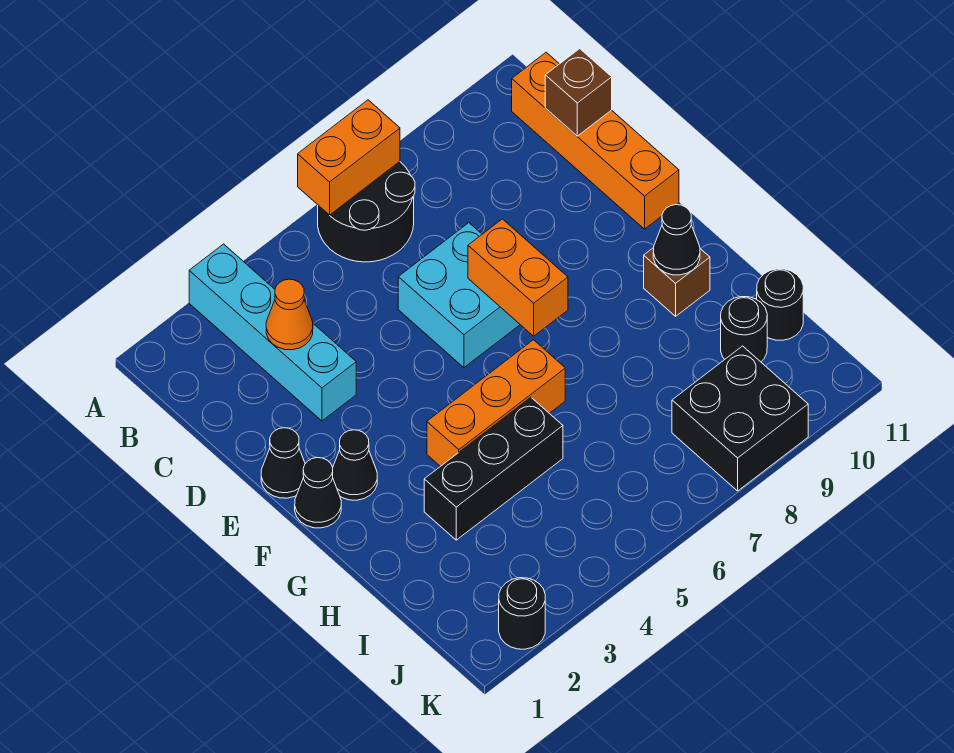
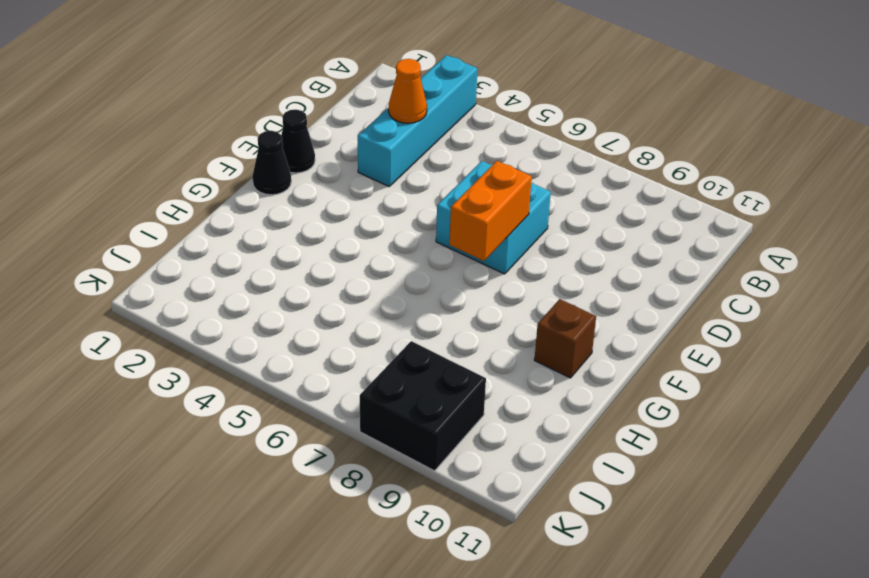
none -> black round brick A6:B7 level 1
none -> orange brick B11:E11 level 1
none -> black cone F2 level 1

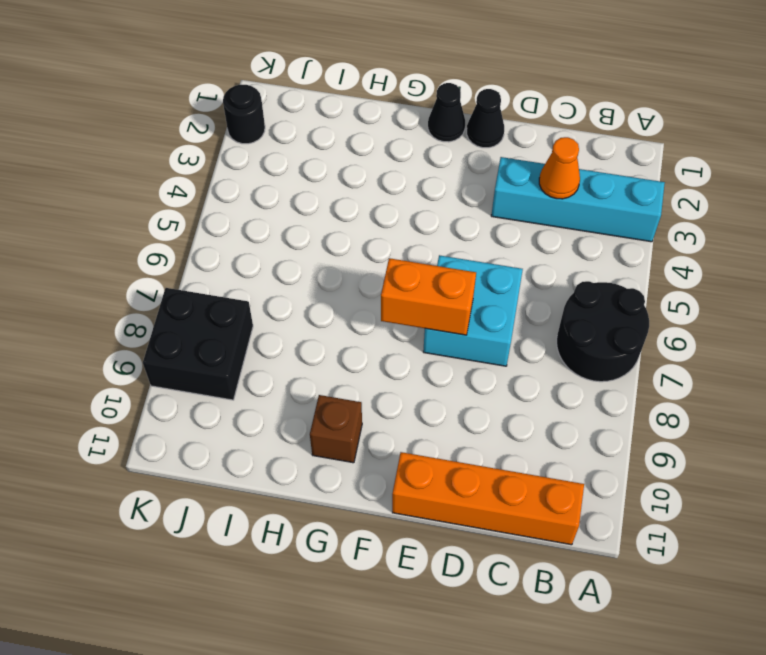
none -> black cone F2 level 1
none -> orange brick G4:G6 level 1
none -> black brick H3:H5 level 1

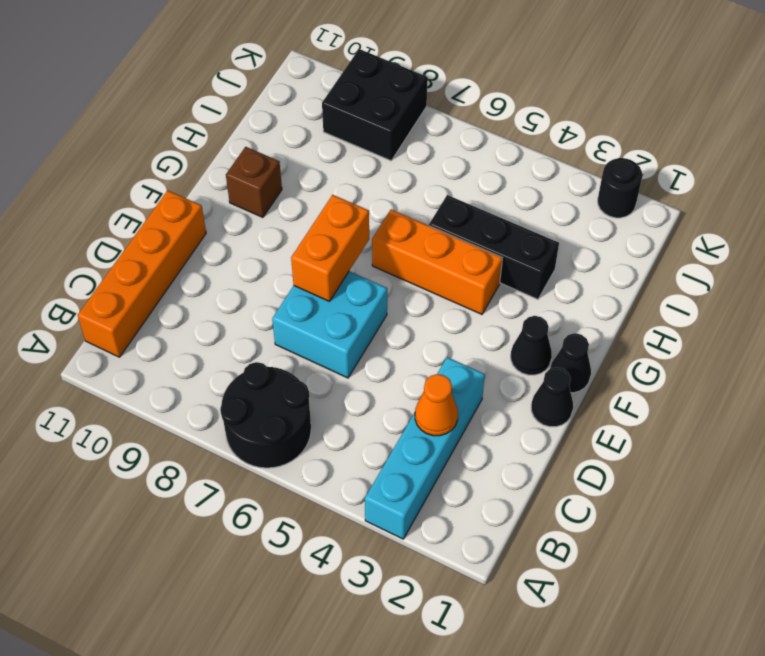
none -> black round brick I10 level 1
none -> black round brick I11 level 1
none -> orange brick A6:A7 level 2

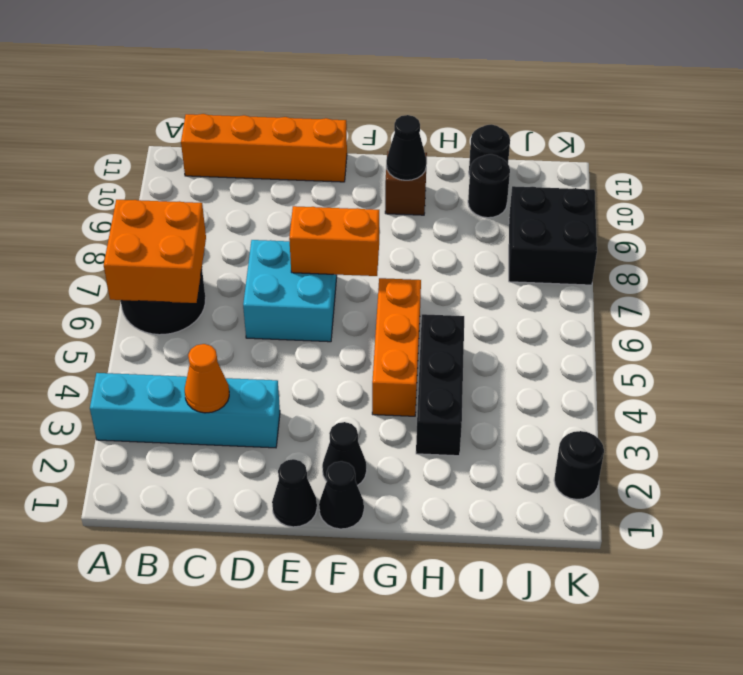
orange brick A6:B7 level 2 -> orange brick A6:A7 level 2
none -> brown brick C11 level 2

